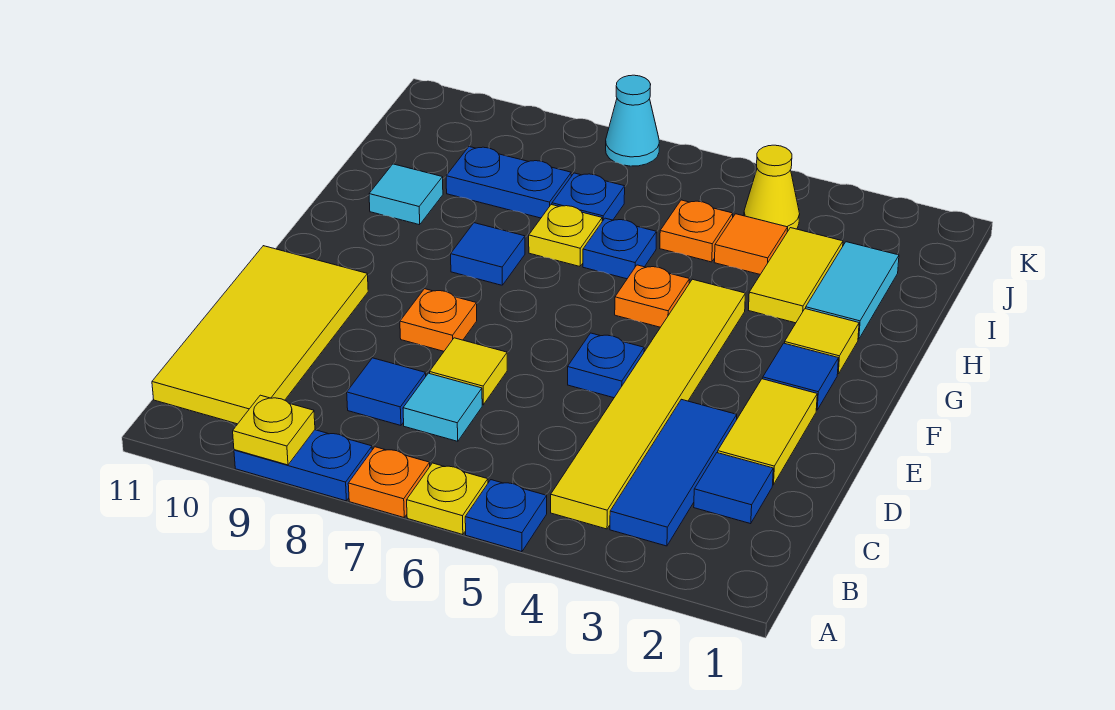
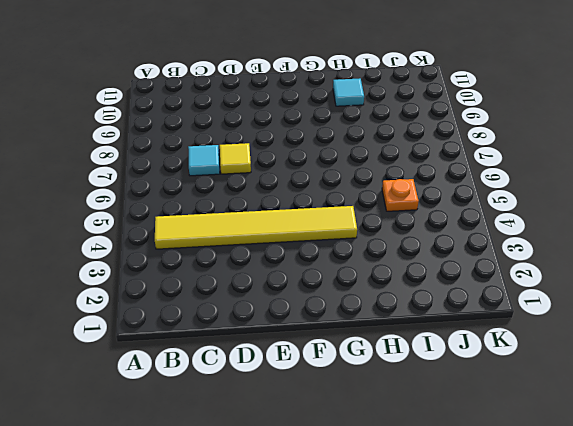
none -> blue plate A5 level 1
none -> yellow plate A6 level 1
none -> orange plate A7 level 1
none -> blue plate A8:A9 level 1

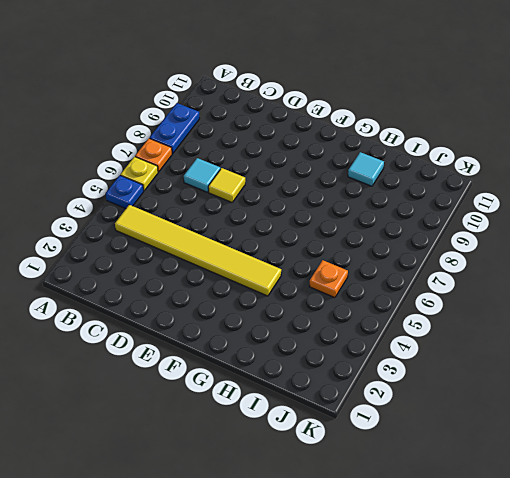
none -> blue tile B3:D3 level 1
none -> yellow tile B10:E11 level 1
none -> blue tile C2 level 1
none -> blue tile C8 level 1

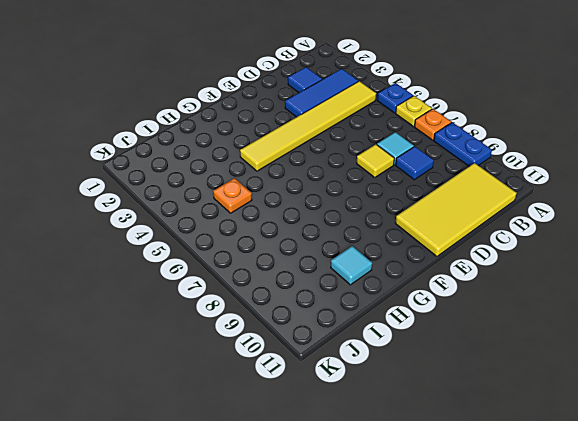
none -> yellow tile D2:E2 level 1
none -> blue plate E5 level 1
none -> orange plate E8 level 1
none -> blue tile F2 level 1

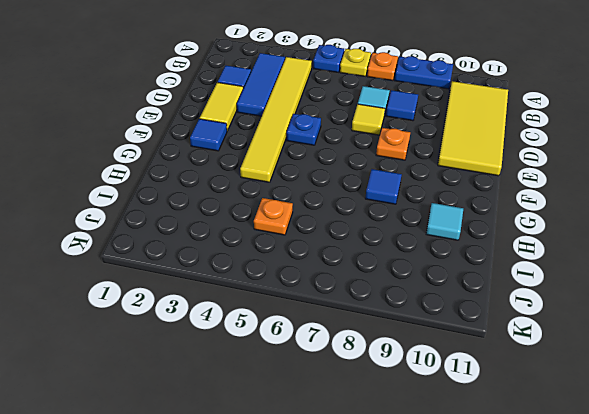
none -> yellow tile G2 level 1
none -> orange plate G5 level 1
none -> cyan tile H2:I2 level 1
none -> yellow tile H3:I3 level 1

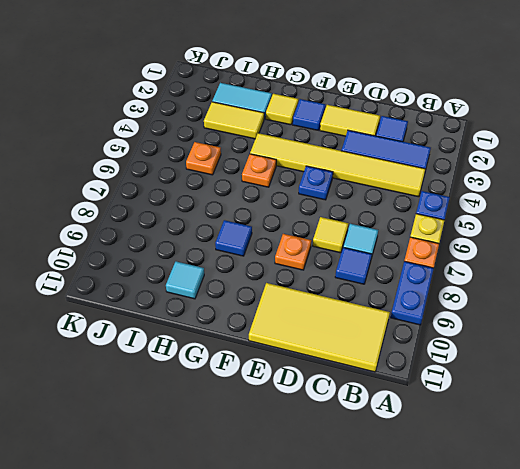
none -> blue plate H6 level 1
none -> yellow plate H7 level 1
none -> orange tile I4 level 1
none -> blue plate I7 level 1

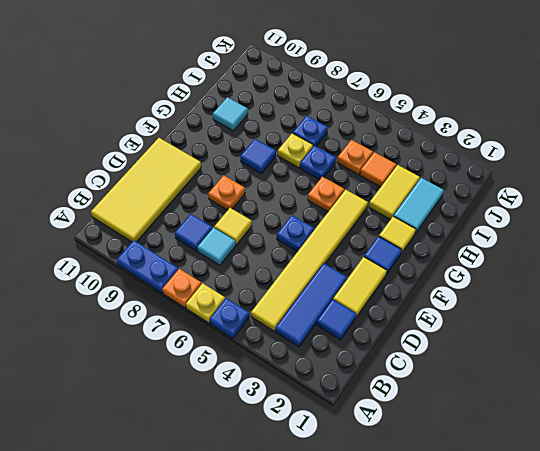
none -> blue plate I8:I9 level 1
none -> yellow cone J4 level 1
none -> cyan cone K7 level 1
none -> yellow plate A9 level 2

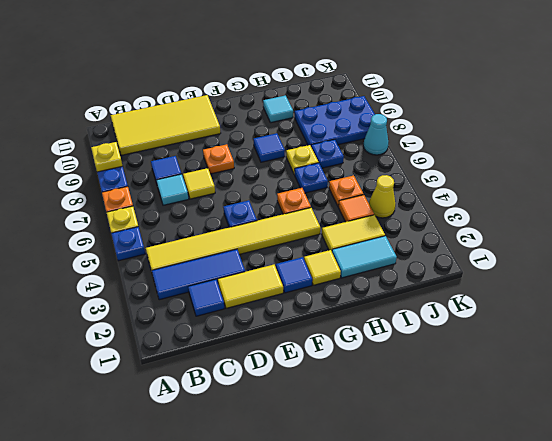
blue plate I8:K9 level 1 -> blue plate I8:I9 level 1

